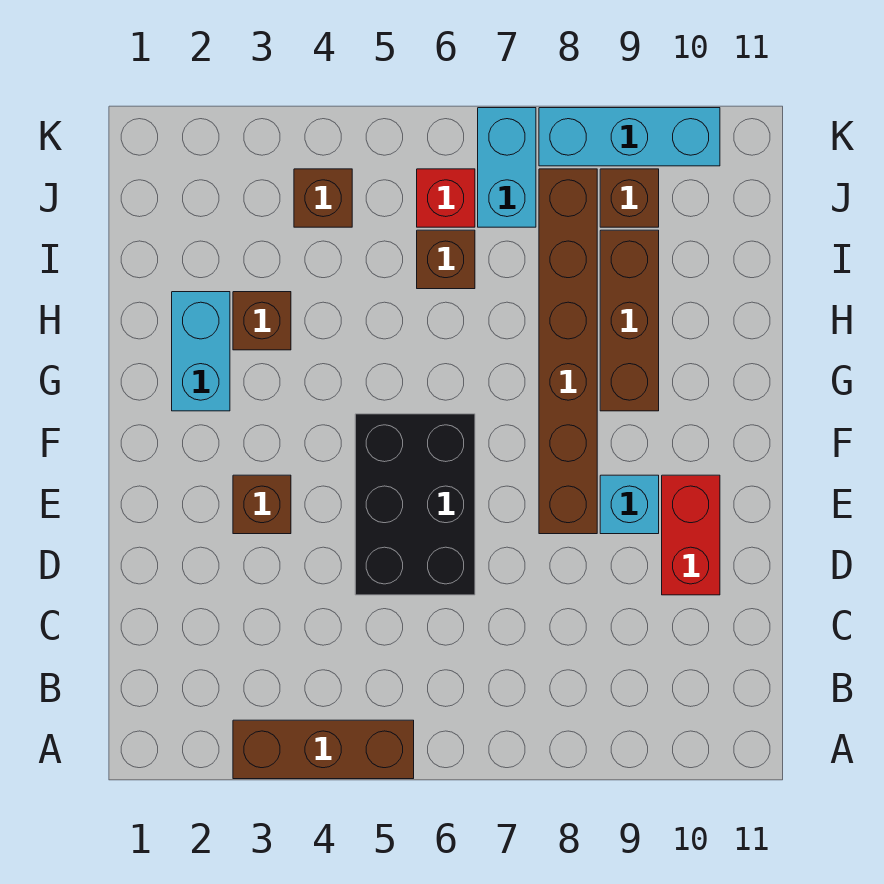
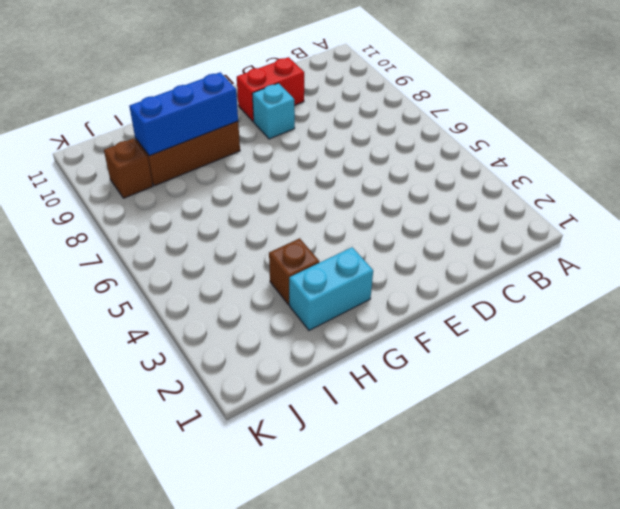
blue brick G9:I9 level 2 -> none
none -> brown brick A3:A5 level 1
none -> black brick D5:F6 level 1
none -> brown brick E3 level 1

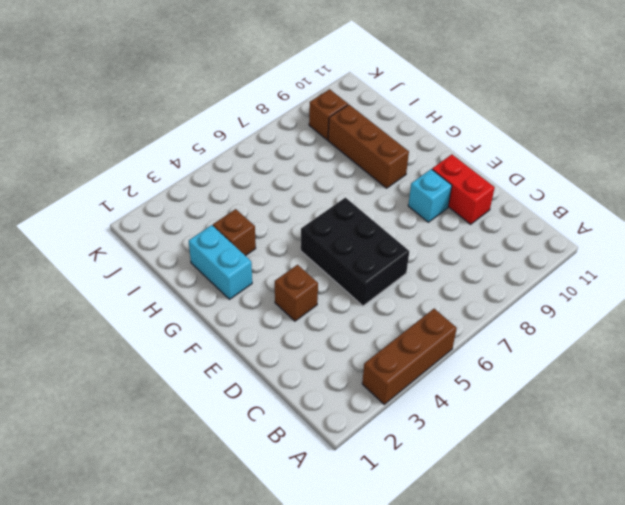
none -> brown brick E8:J8 level 1
none -> brown brick I6 level 1
none -> brown brick J4 level 1

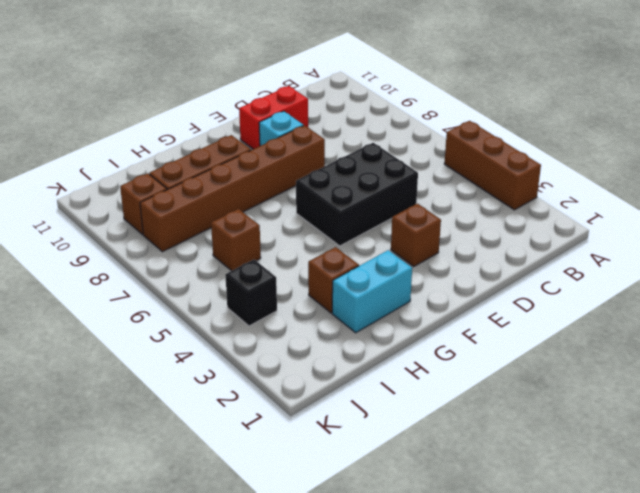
black brick J4 level 1 -> brown brick J4 level 1
none -> red brick J6 level 1
none -> cyan brick J7:K7 level 1
none -> cyan brick K8:K10 level 1

